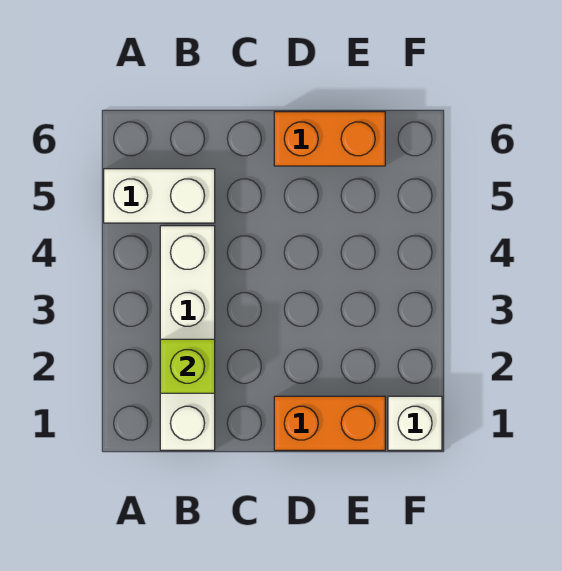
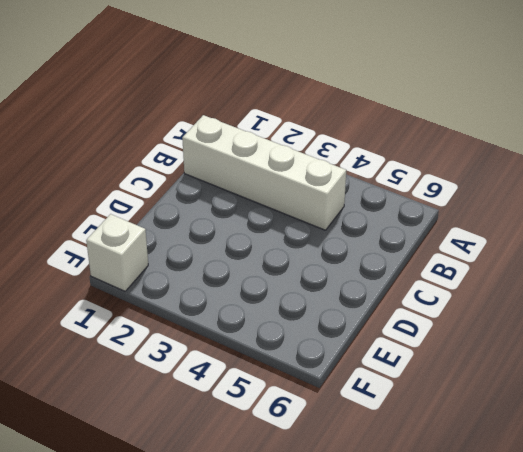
none -> white brick A5:B5 level 1
none -> orange brick D1:E1 level 1

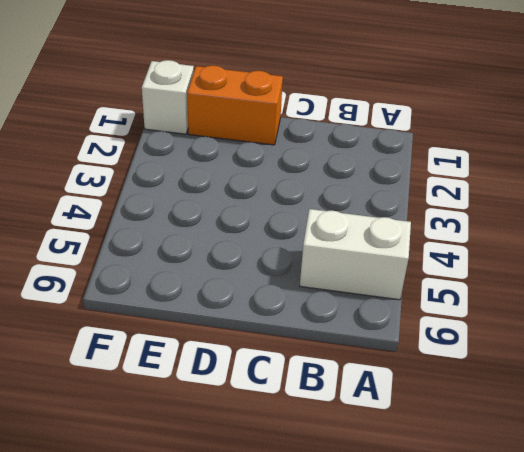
none -> white brick B1:B4 level 1
none -> orange brick D6:E6 level 1

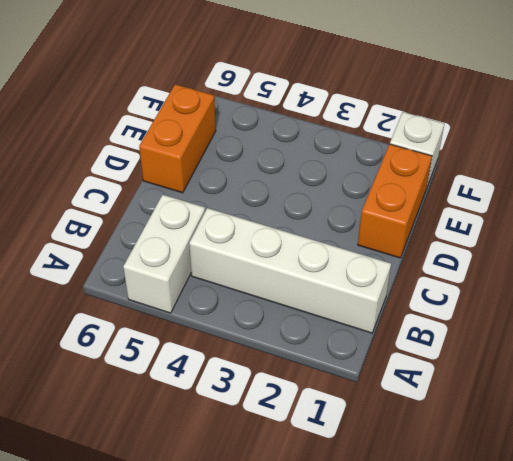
none -> lime brick B2 level 2

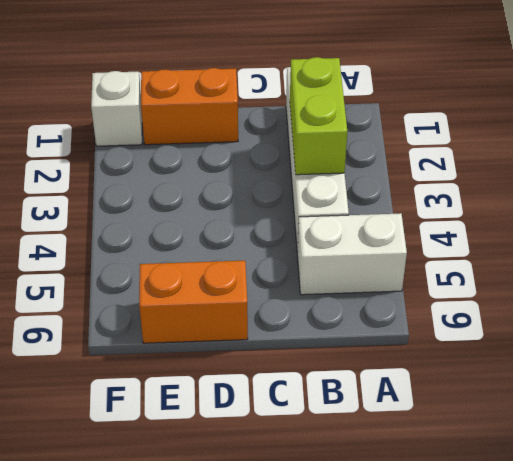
lime brick B2:B3 level 2 -> lime brick B2 level 2

